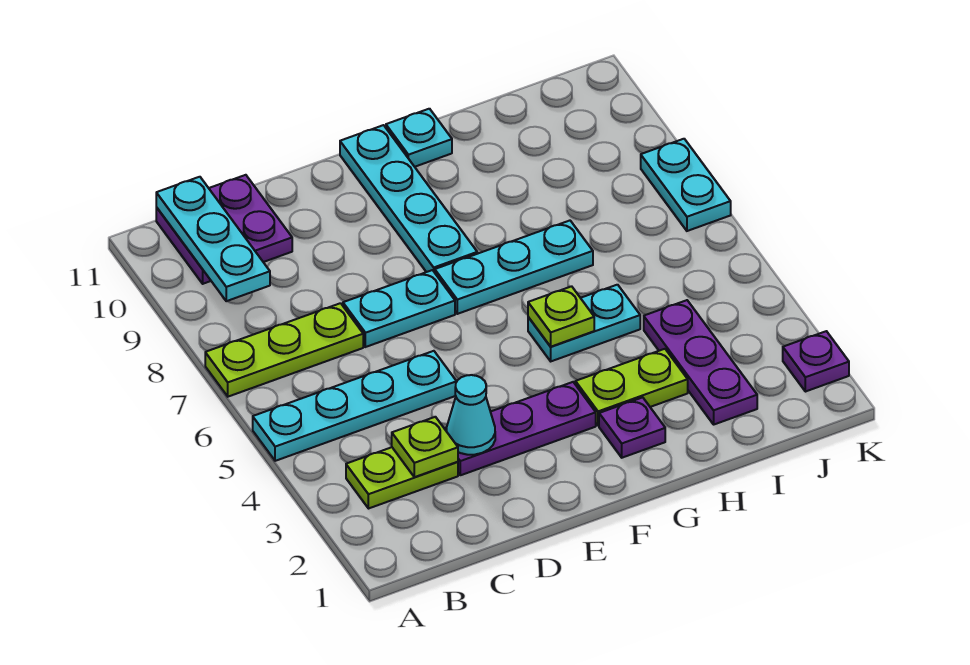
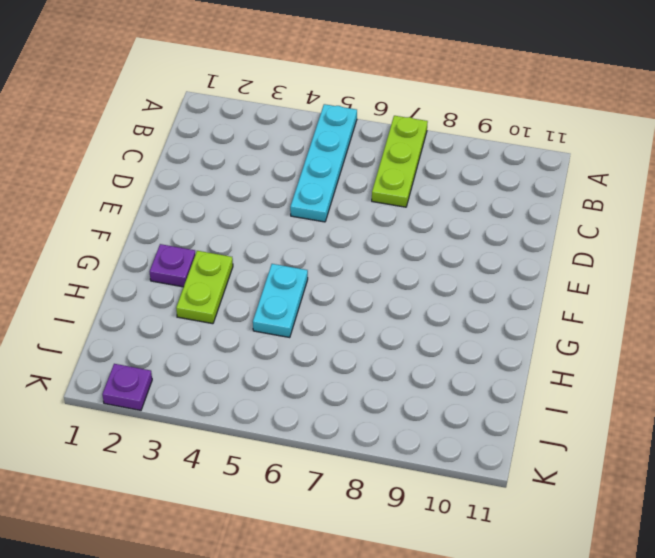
none -> lime plate B3:C3 level 1
none -> purple plate B10:C11 level 1
none -> purple plate D3:F3 level 1

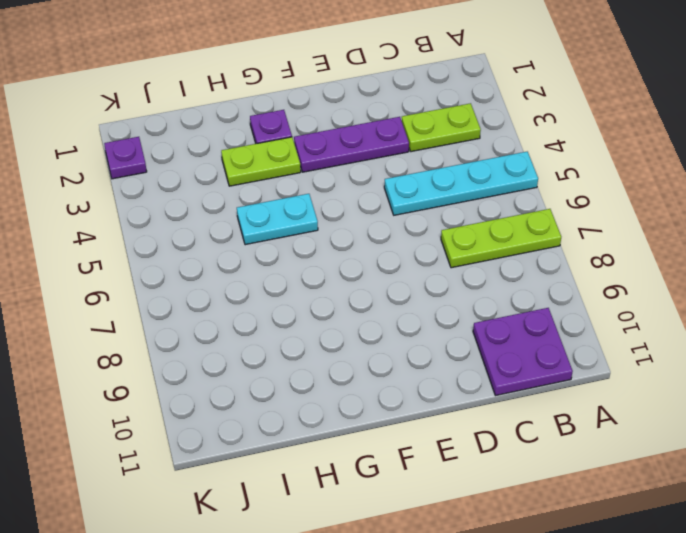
none -> cyan plate D7:E7 level 1
none -> cyan plate F7:H7 level 1
none -> cyan plate F8:F11 level 1

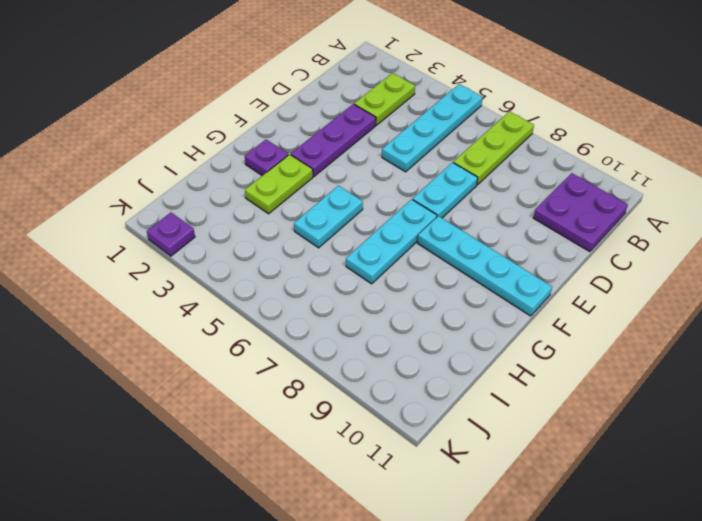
none -> cyan plate G11 level 1
none -> purple plate I2:I4 level 1
none -> cyan plate K7:K8 level 1

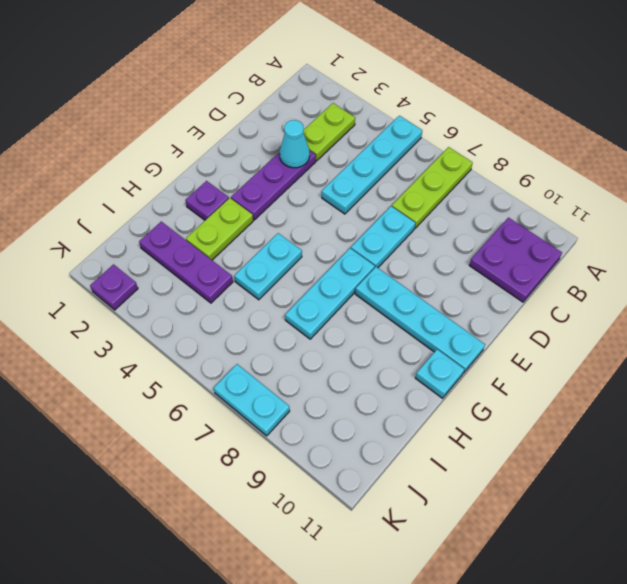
none -> cyan plate B9:B11 level 2
none -> lime plate C3 level 2
none -> lime plate G5 level 2

